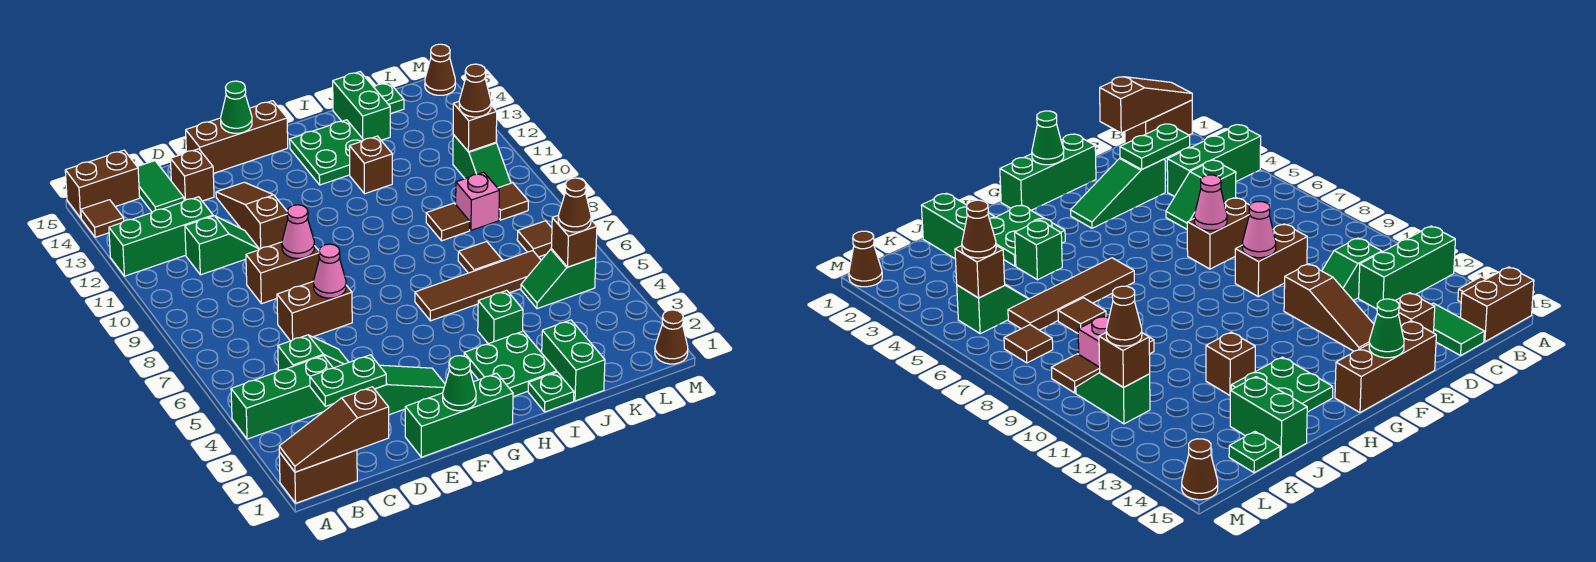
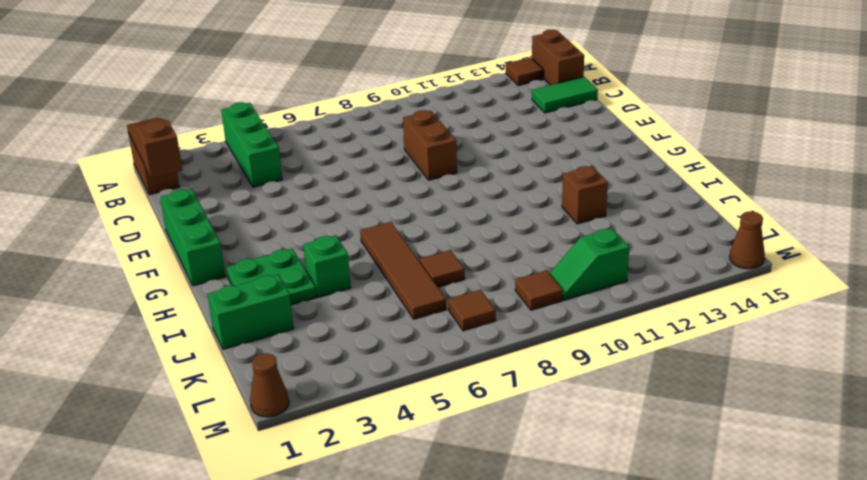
none -> green brick A12:C12 level 1
none -> green slope C5:D5 level 1 top C
none -> green slope C11:D11 level 1 top C
none -> green slope D3:F3 level 1 top D

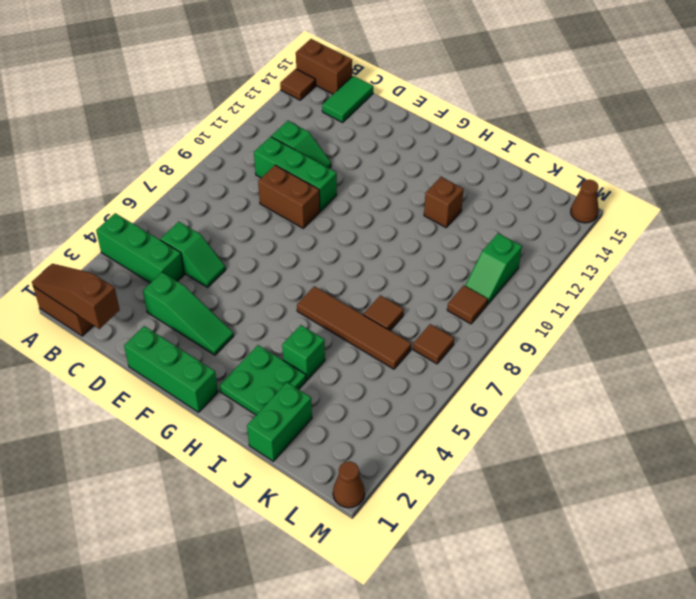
green brick C10:E10 level 1 -> green brick A12:C12 level 1
none -> brown brick D7:E7 level 1
none -> brown brick D14 level 1
none -> brown slope E11:E13 level 1 top 11
none -> brown brick E15:G15 level 1

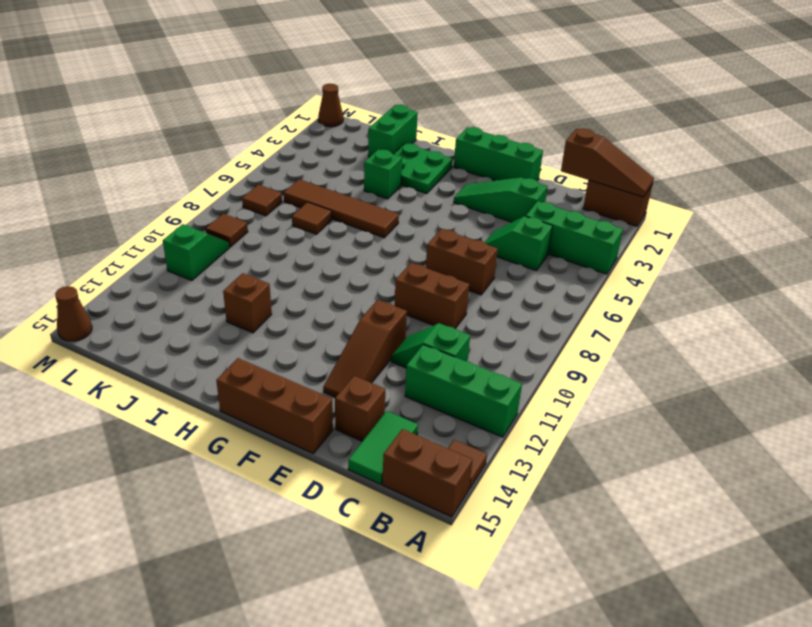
none -> green plate H13:I14 level 1
none -> green plate I1 level 1
none -> brown tile J9 level 1
none -> green brick J14:J15 level 1

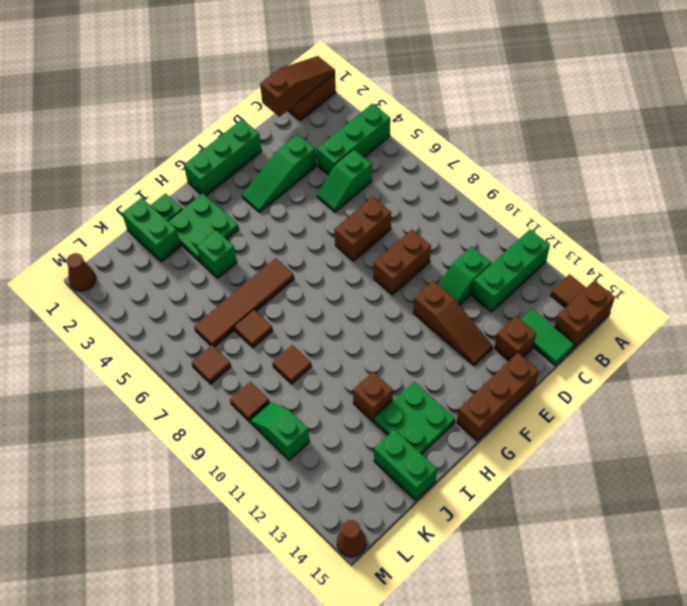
none -> green slope K5:L5 level 1 top L
none -> pink brick K9 level 1
none -> green plate K15 level 1
none -> green plate C3:D3 level 2

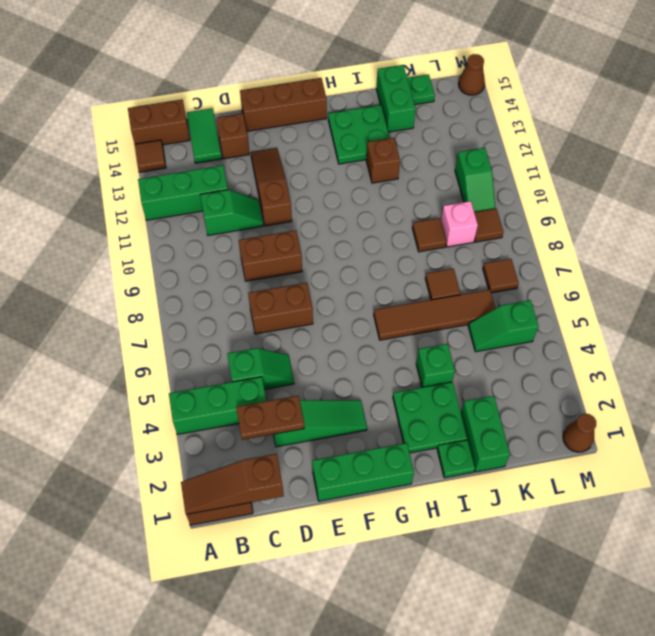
brown plate C3:D3 level 2 -> green plate C3:D3 level 2
none -> pink cone E7 level 2
none -> pink cone E9 level 2
none -> green cone F1 level 2
none -> green cone F15 level 2

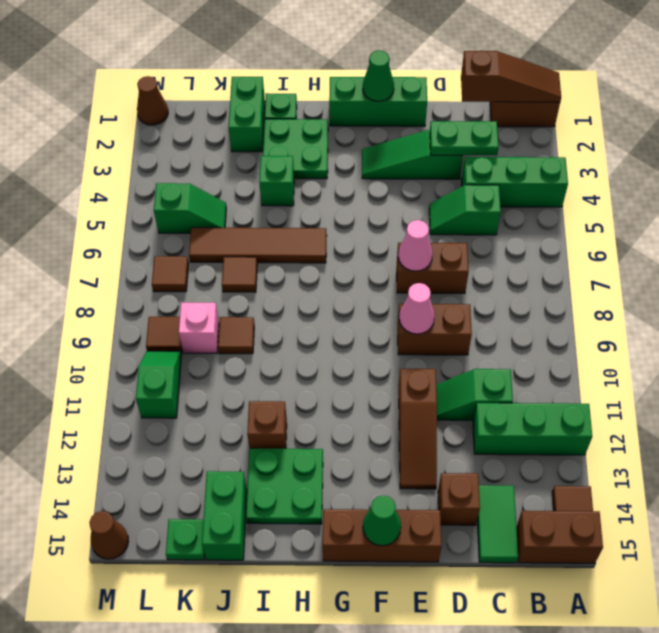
none -> brown brick L5 level 2
none -> brown brick L11 level 2
none -> brown cone L5 level 3
none -> brown cone L11 level 3

